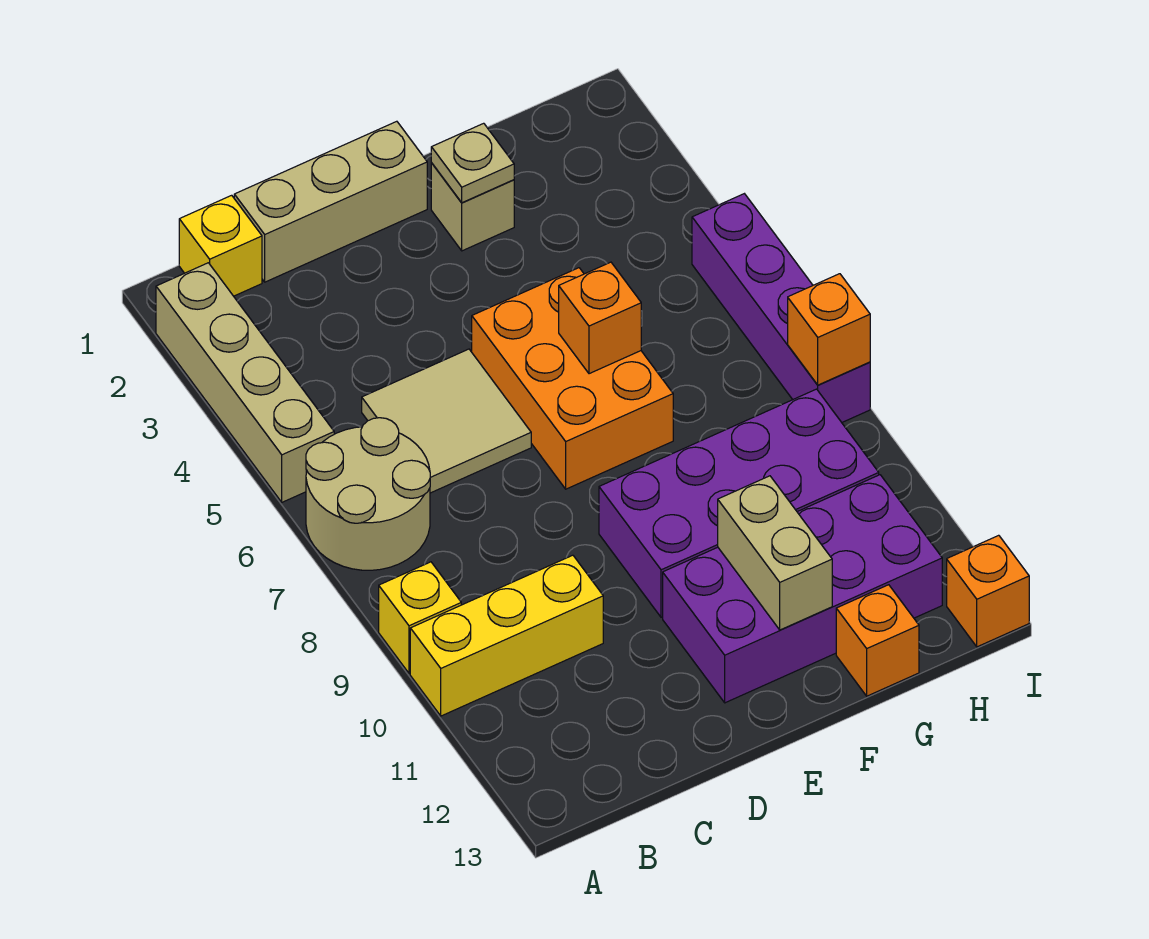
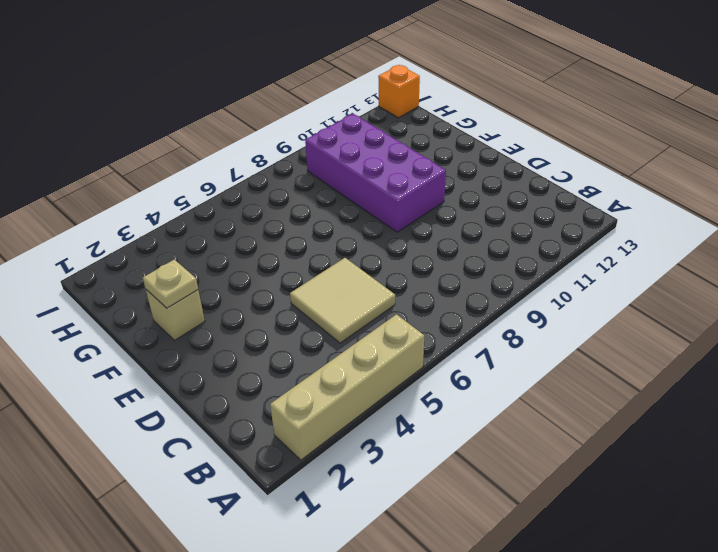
none -> tan round brick A6:B7 level 1
none -> yellow brick A9 level 1
none -> yellow brick A10:C10 level 1

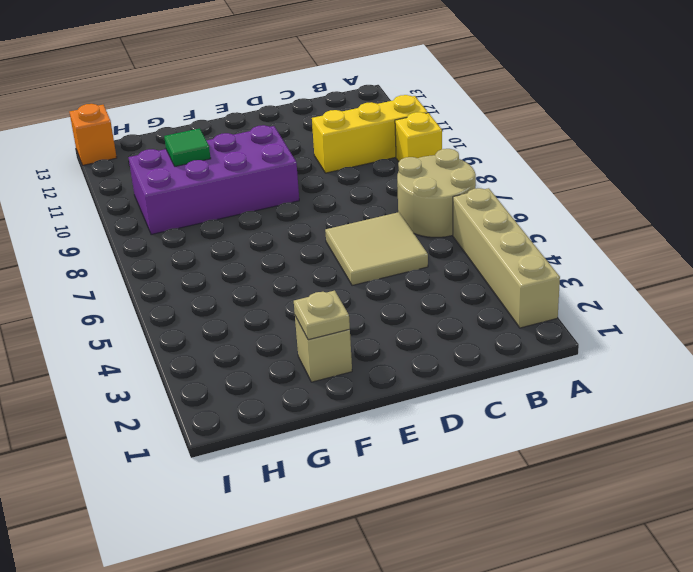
green tile G10 level 2 -> none
none -> yellow brick B1 level 1
none -> tan brick C1:E1 level 1
none -> orange brick E5:F7 level 1

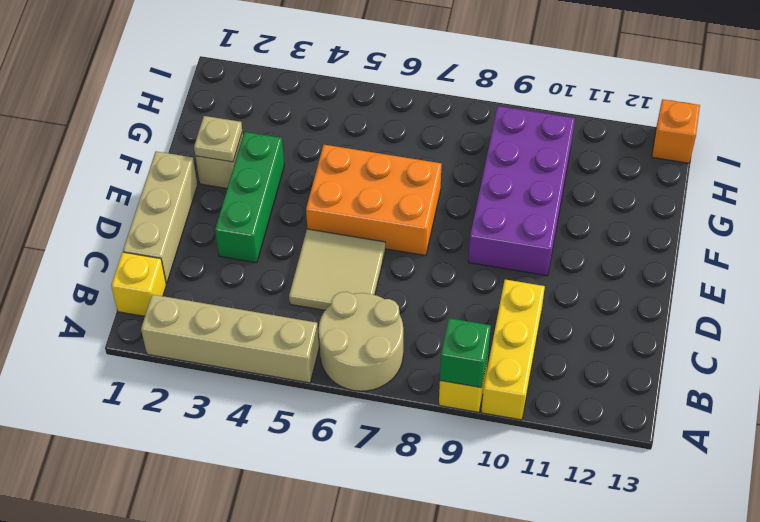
green brick A9 level 2 -> none
green brick D3:F3 level 1 -> none
none -> purple brick E11:H12 level 1
none -> orange brick G13 level 1
none -> purple brick I5:I8 level 1

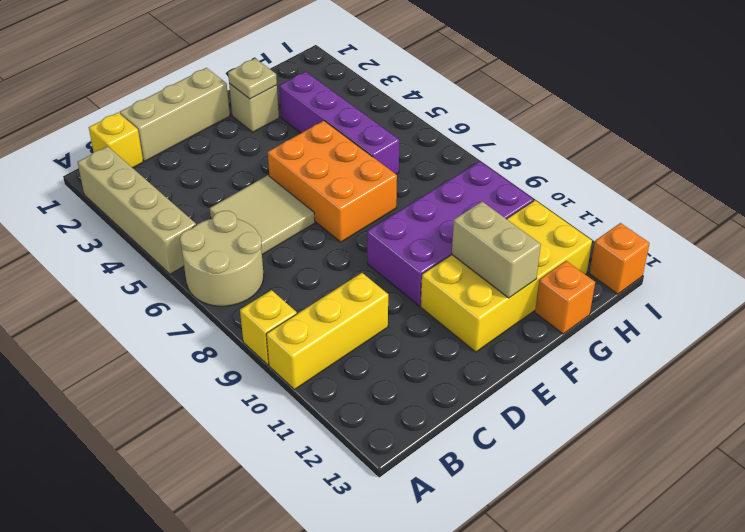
yellow brick E11:H12 level 1 -> purple brick E11:H12 level 1
purple brick G3:G6 level 1 -> purple brick I5:I8 level 1
none -> orange brick F6 level 2
none -> orange brick I8 level 2

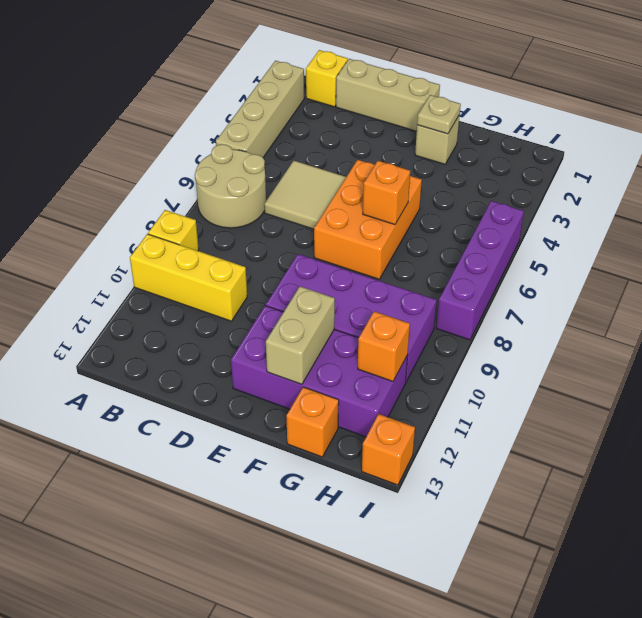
orange brick H11 level 2 -> orange brick I8 level 2

